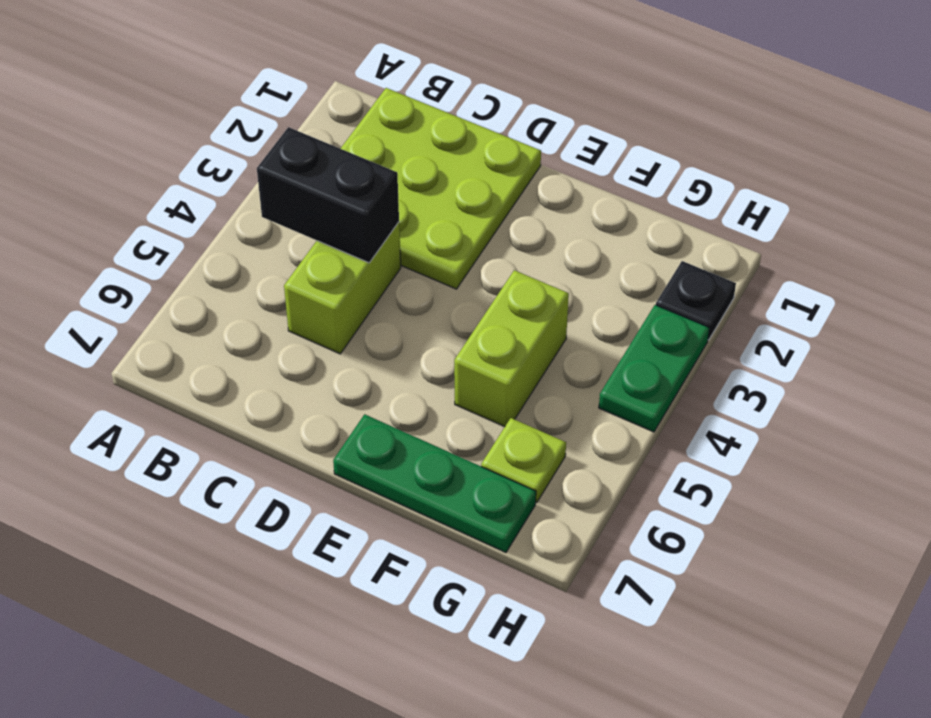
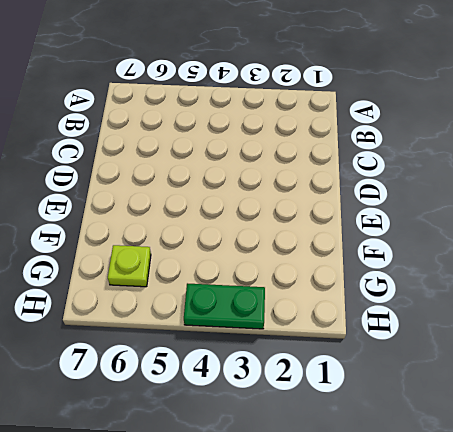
none -> lime plate B1:D3 level 1
none -> lime brick C4:C5 level 1

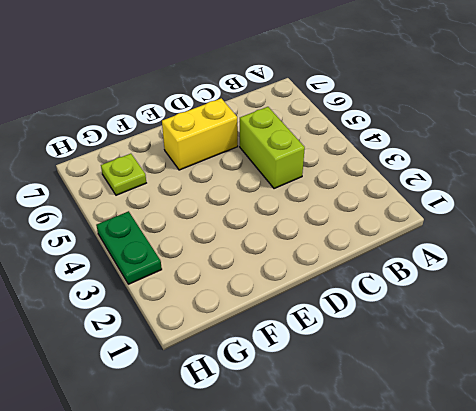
yellow brick D6:E6 level 1 -> none
none -> lime plate B1:D3 level 1
none -> green plate E7:G7 level 1

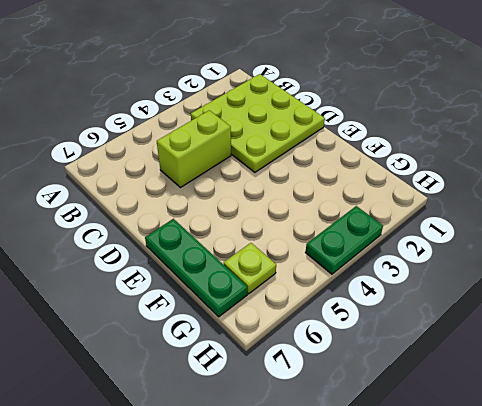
none -> lime brick F4:F5 level 1
none -> black plate H2 level 1

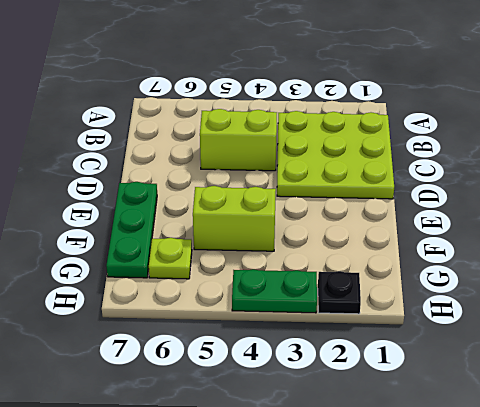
none -> black brick B4:C4 level 2

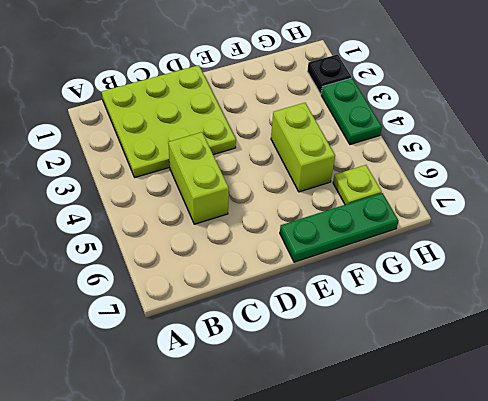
none -> black brick B4:C4 level 2

